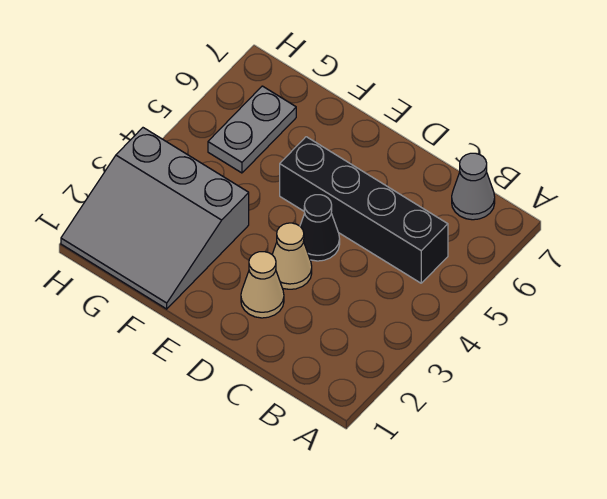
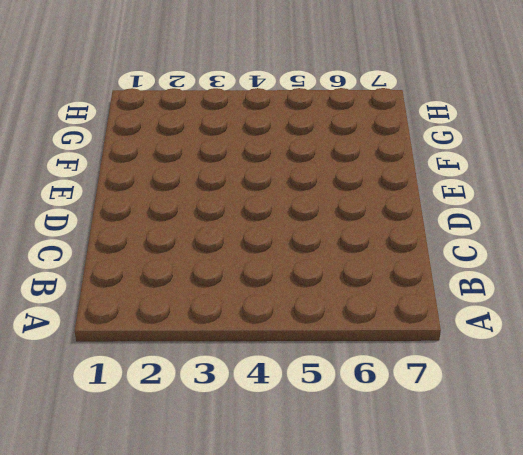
none -> black brick B5:E5 level 1
none -> grey cone B7 level 1

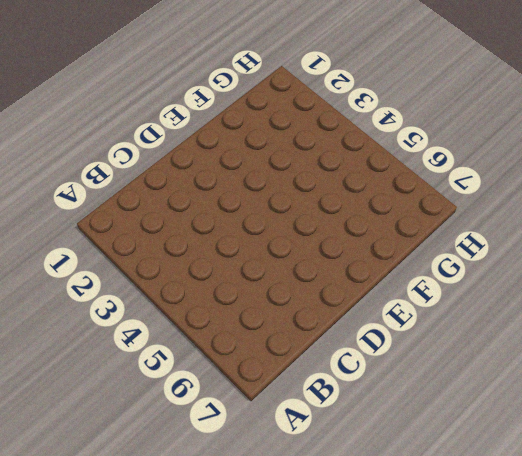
none -> black brick B5:E5 level 1
none -> grey cone B7 level 1

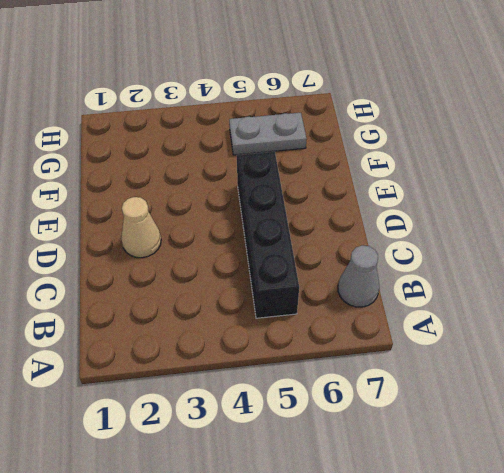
none -> tan cone D3 level 1
none -> black cone D4 level 1

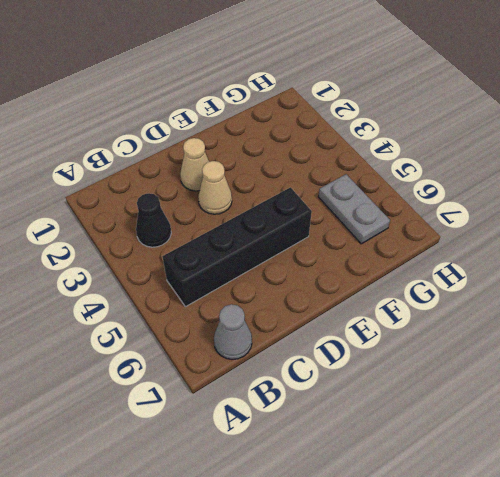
black cone B3 level 1 -> black cone D4 level 1
none -> grey slope F1:H3 level 1 top 3

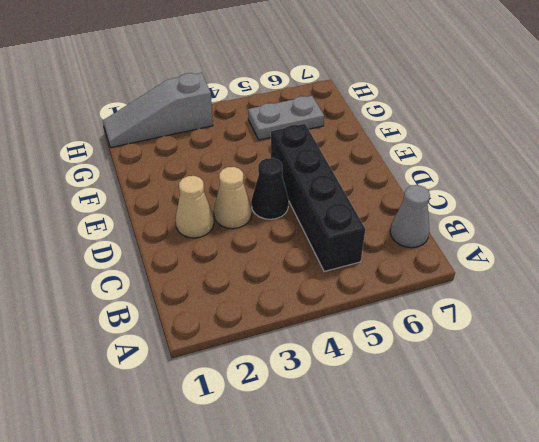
grey slope H1:H3 level 1 top 3 -> grey slope F1:H3 level 1 top 3

